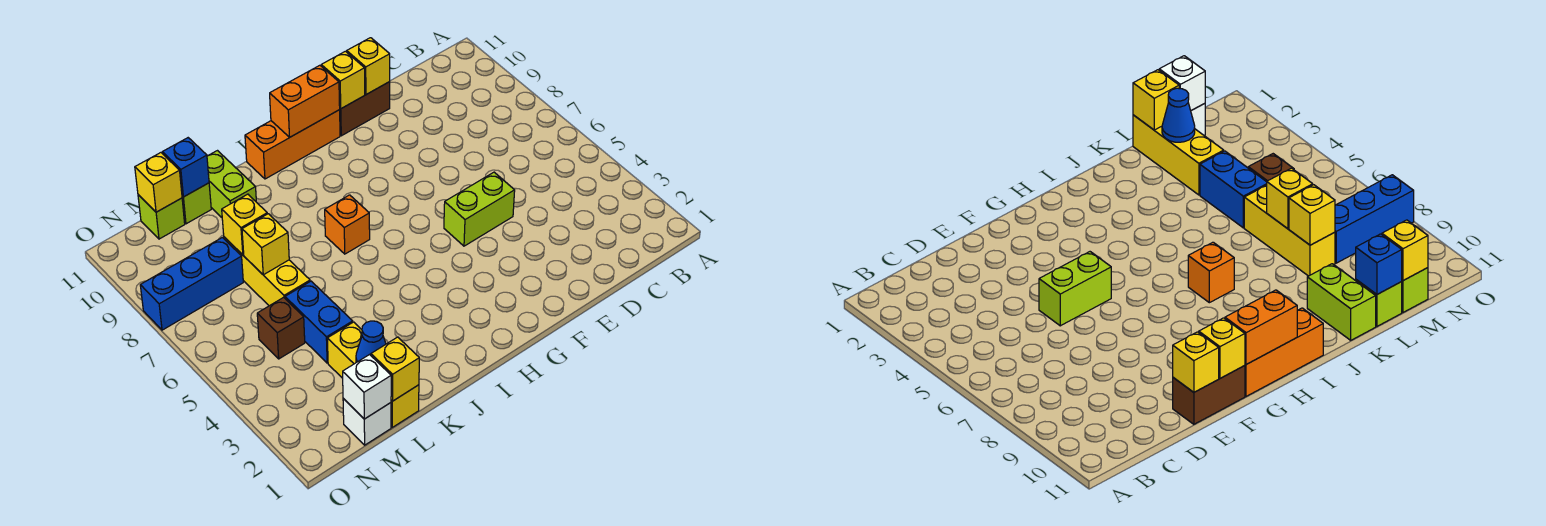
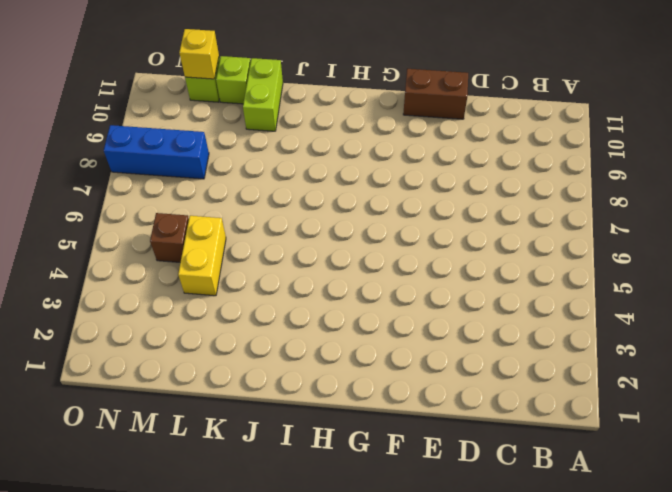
yellow brick L4:L5 level 1 -> blue brick L4:L5 level 1
none -> lime brick E5:F5 level 1
none -> orange brick G11:I11 level 1
none -> orange brick I7 level 1

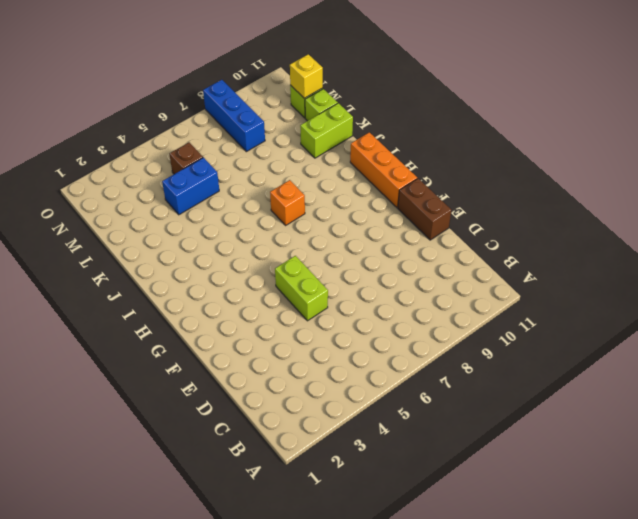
none -> yellow brick L1:L3 level 1
none -> yellow brick L6:L8 level 1
none -> white brick M1 level 1

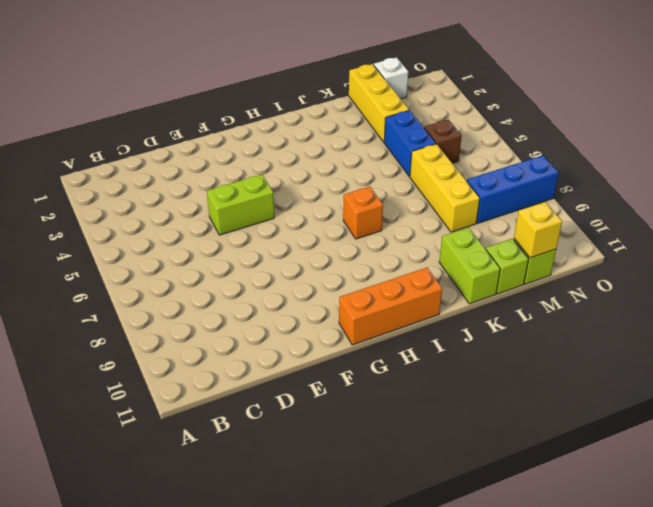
none -> brown brick E11:F11 level 1
none -> yellow brick E11 level 2
none -> yellow brick F11 level 2

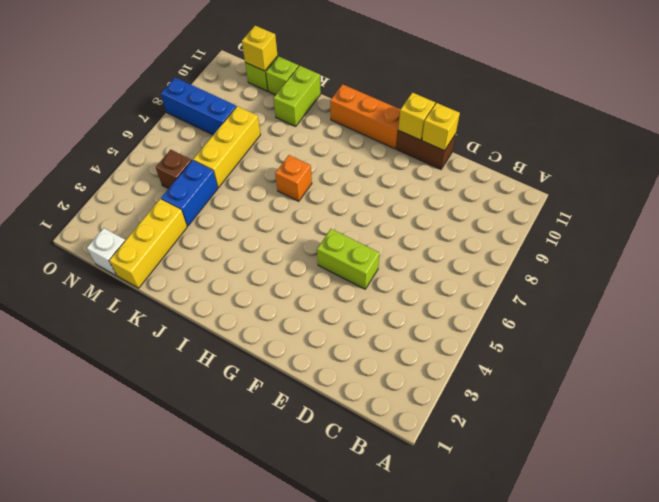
none -> orange brick G11:H11 level 2
none -> yellow brick L1 level 2
none -> blue cone L2 level 2

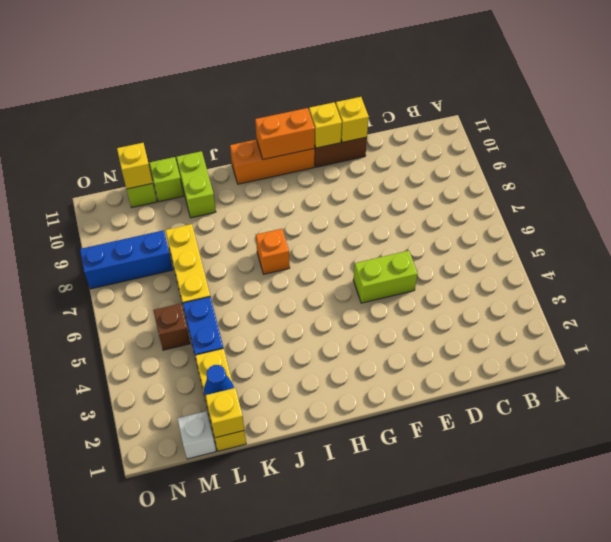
none -> yellow brick L7 level 2
none -> yellow brick L8 level 2
none -> blue brick L11 level 2

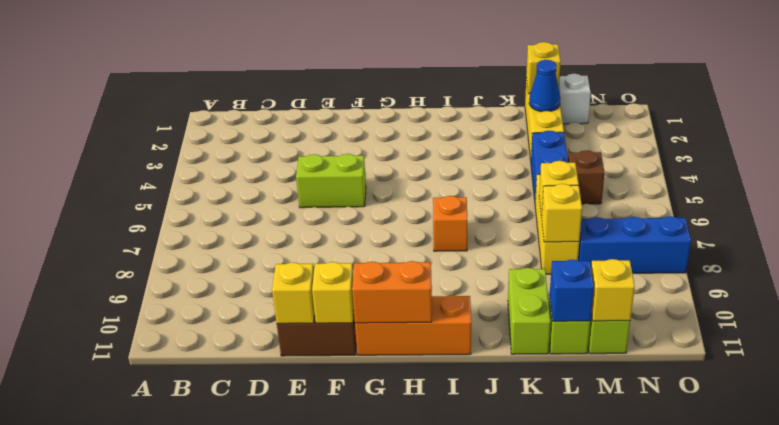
none -> white brick M1 level 2

